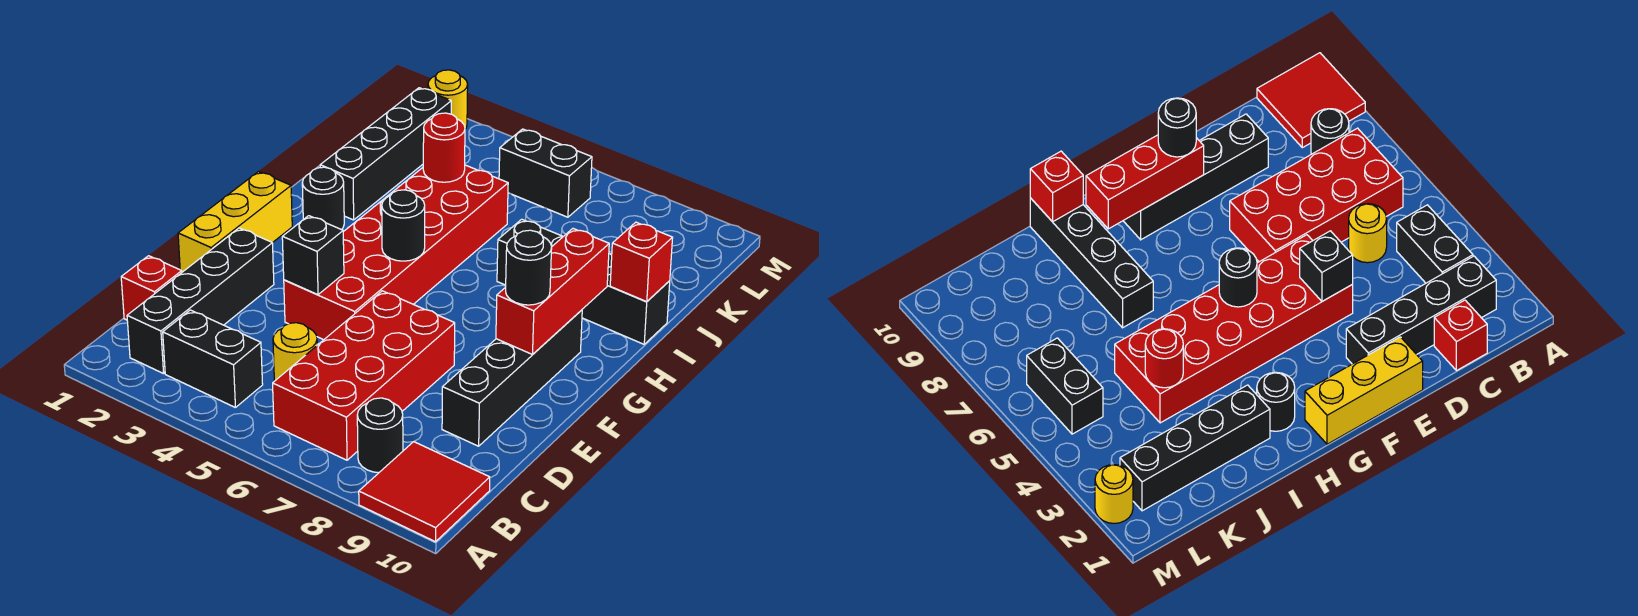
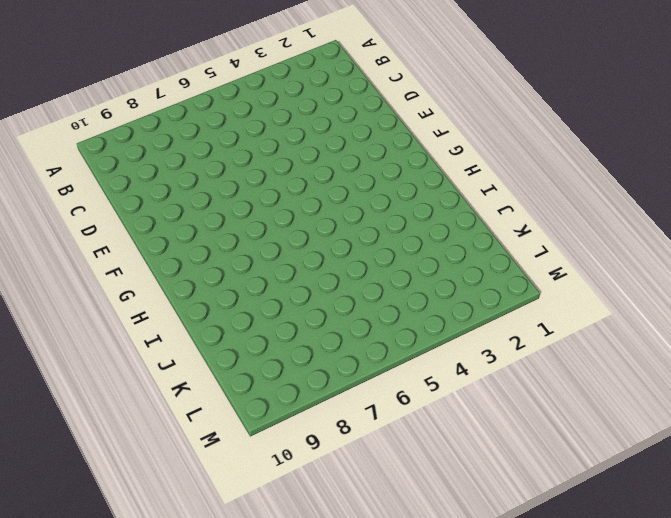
none -> red tile A9:B10 level 1
none -> black brick B2:E2 level 1
none -> black brick B3:B4 level 1

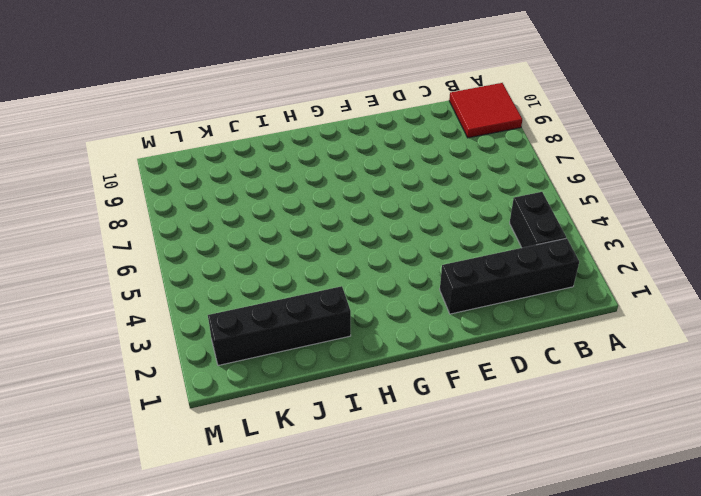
none -> red brick B6:E7 level 1
none -> black round brick B8 level 1
none -> red brick C1 level 1

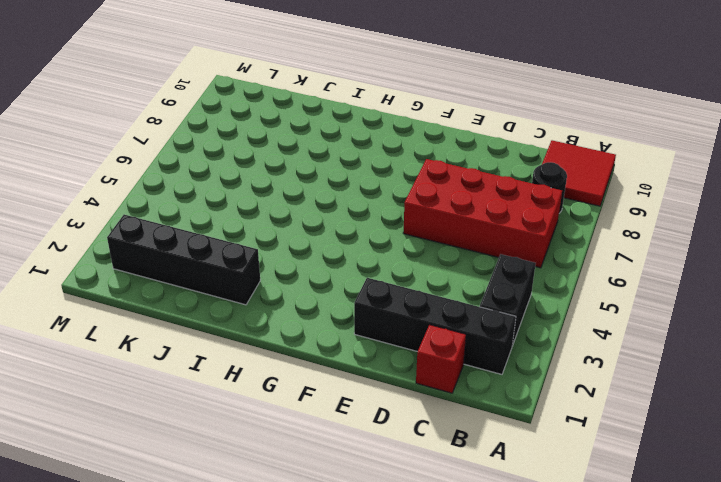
none -> yellow round brick C5 level 1
none -> black brick D9:G9 level 1
none -> yellow brick E1:G1 level 1

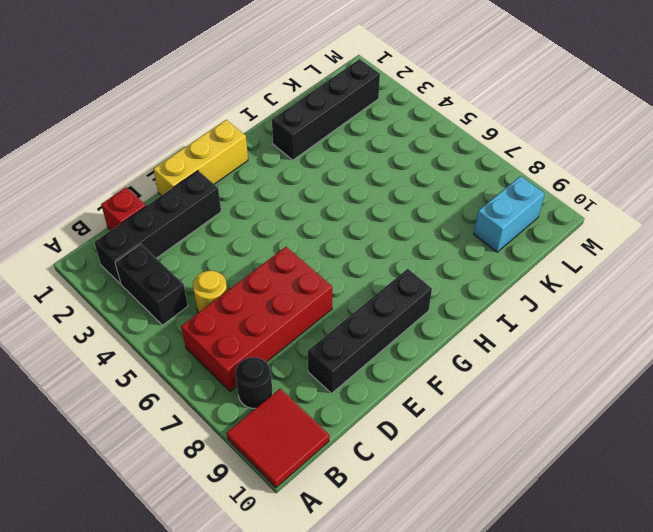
cyan brick K9:L9 level 1 -> none
none -> red brick E4:J5 level 1
none -> black round brick H2 level 1
none -> black brick I7:I10 level 1

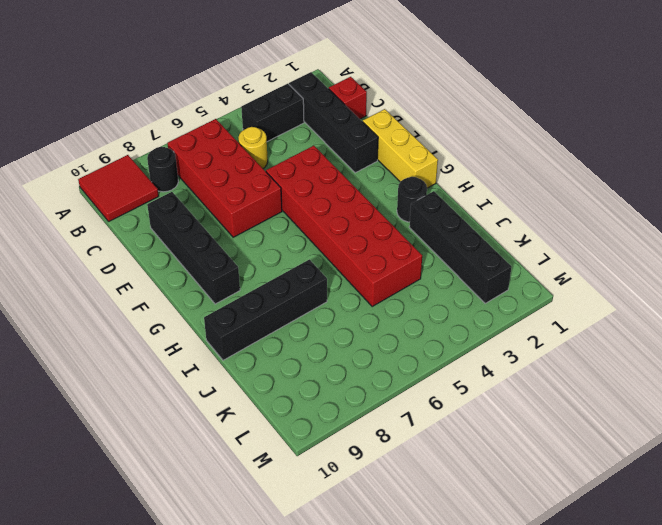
none -> black brick L5:L6 level 1
none -> yellow round brick M2 level 1
none -> black brick E4 level 2

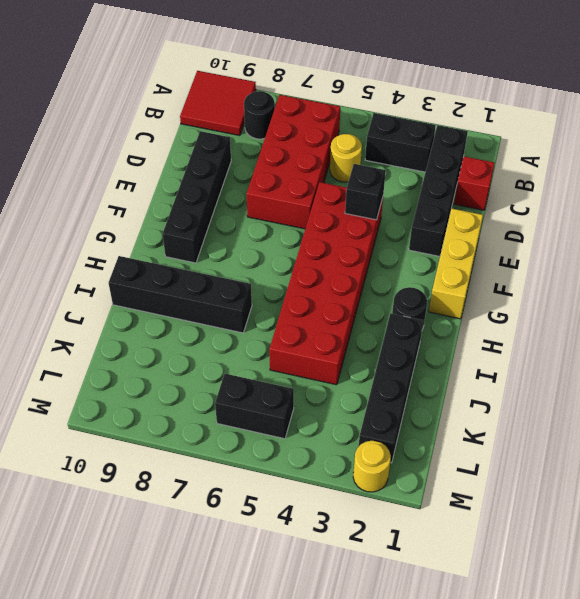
none -> red brick F9:H9 level 2
none -> black round brick G5 level 2
none -> red brick I10 level 2

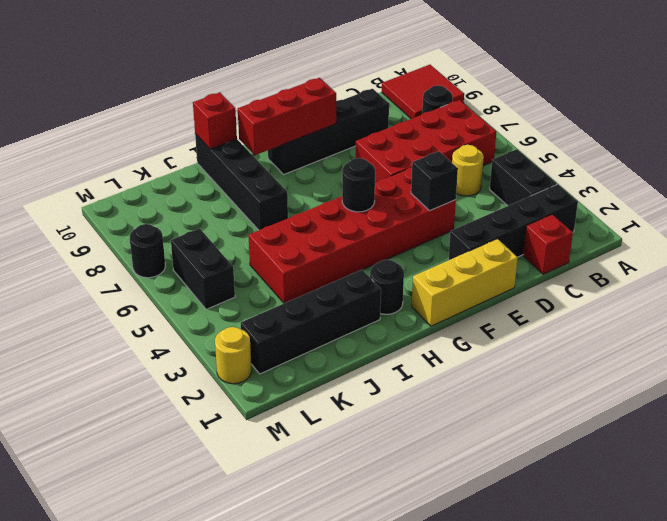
black round brick M7 level 1 -> black round brick F9 level 3
none -> red round brick J4 level 2

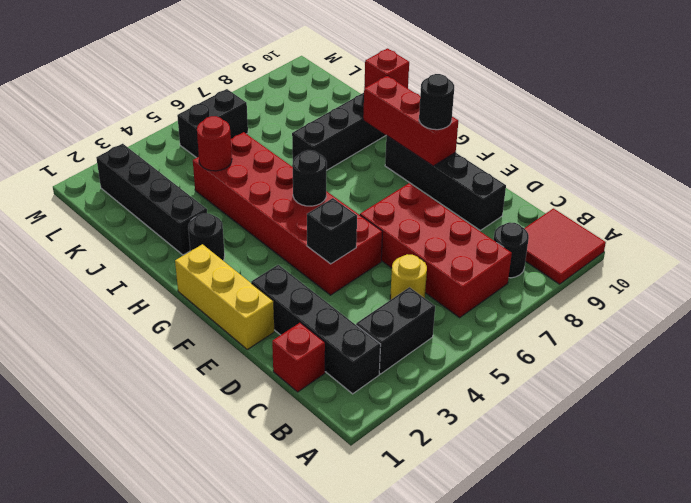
none -> yellow round brick M2 level 1

